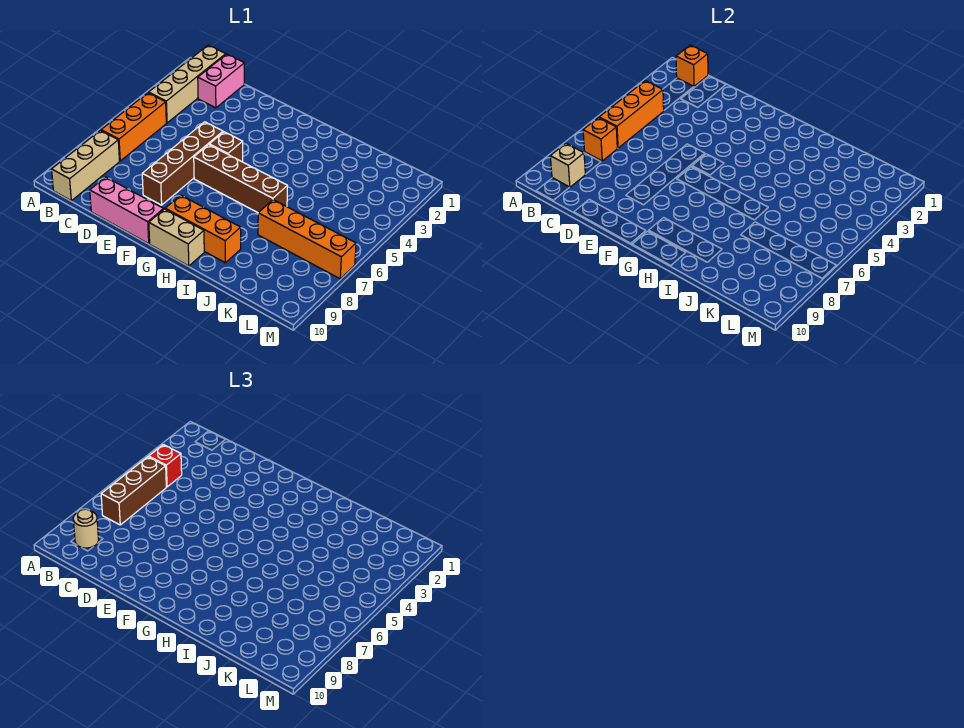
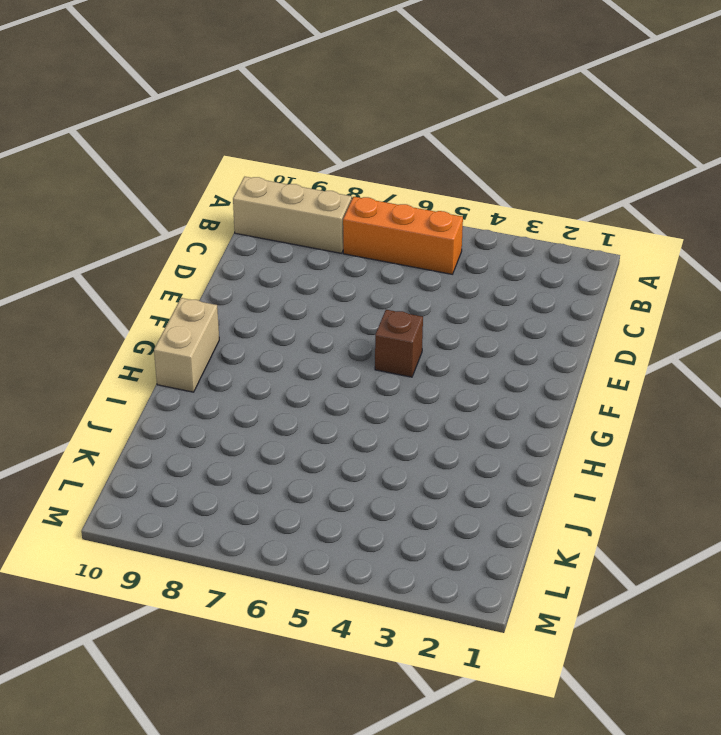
none -> tan brick B1:B4 level 1
none -> pink brick C1:C2 level 1
none -> pink brick D10:F10 level 1

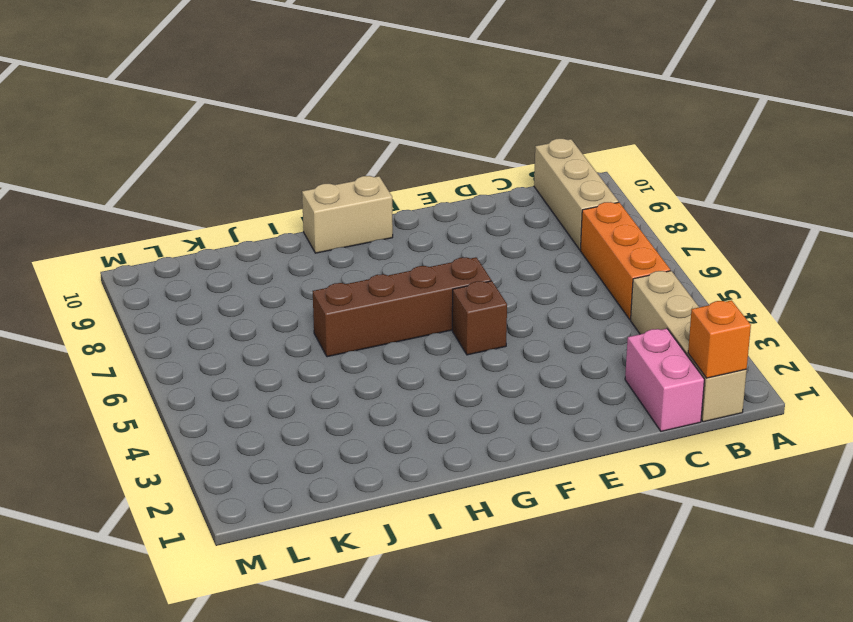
none -> pink brick D10:F10 level 1
none -> brown brick E5:E8 level 1
none -> orange brick G9:I9 level 1

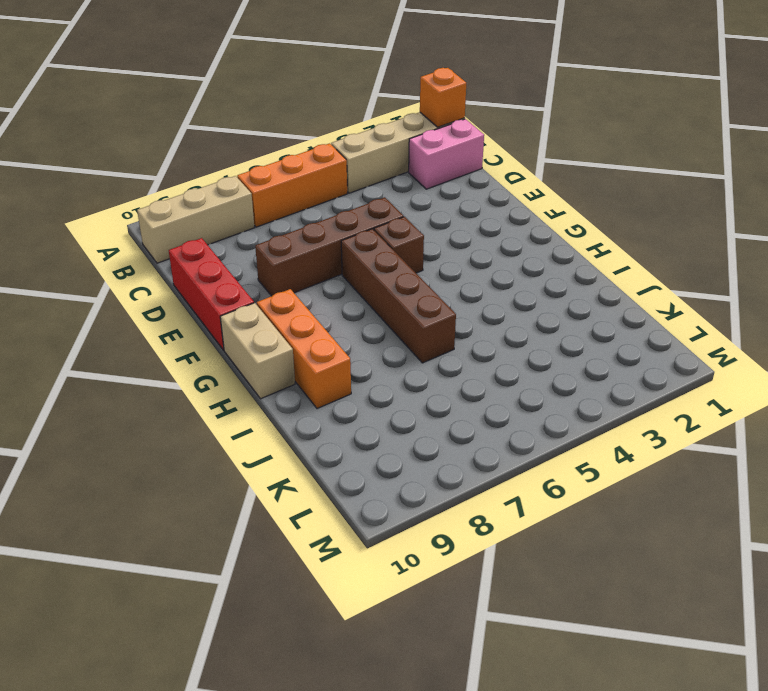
red brick D10:F10 level 1 -> pink brick D10:F10 level 1
none -> orange brick J7:M7 level 1
none -> orange brick B4:B6 level 2
none -> orange brick B7 level 2

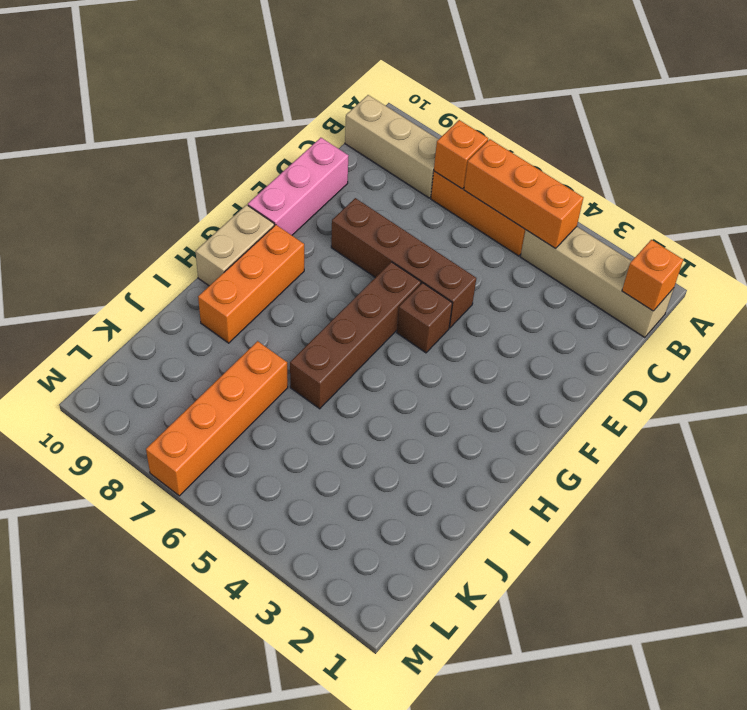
none -> pink brick C1:C2 level 1
none -> tan brick B9 level 2
none -> red brick B4 level 3

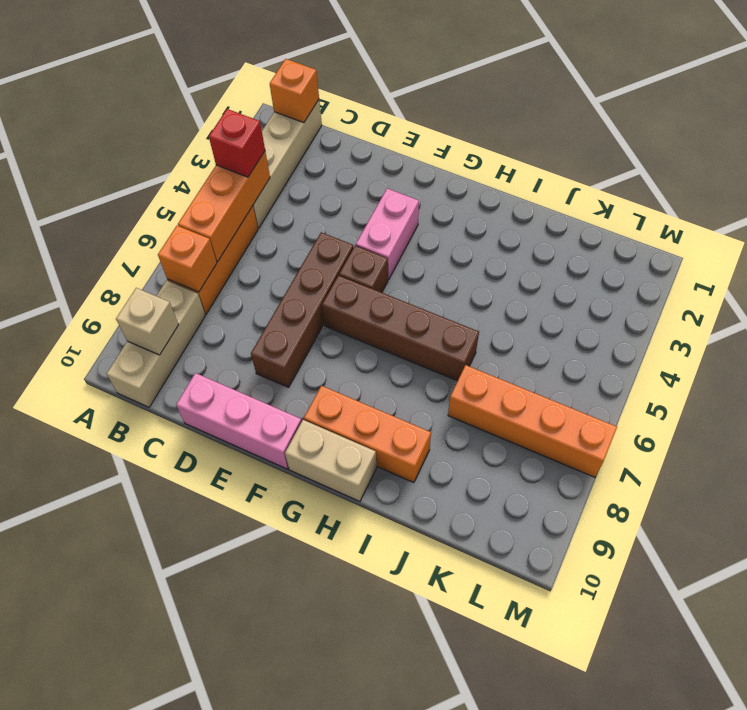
pink brick F3:F4 level 1 -> pink brick C1:C2 level 1
none -> brown brick B5:B7 level 3
none -> tan round brick B9 level 3

